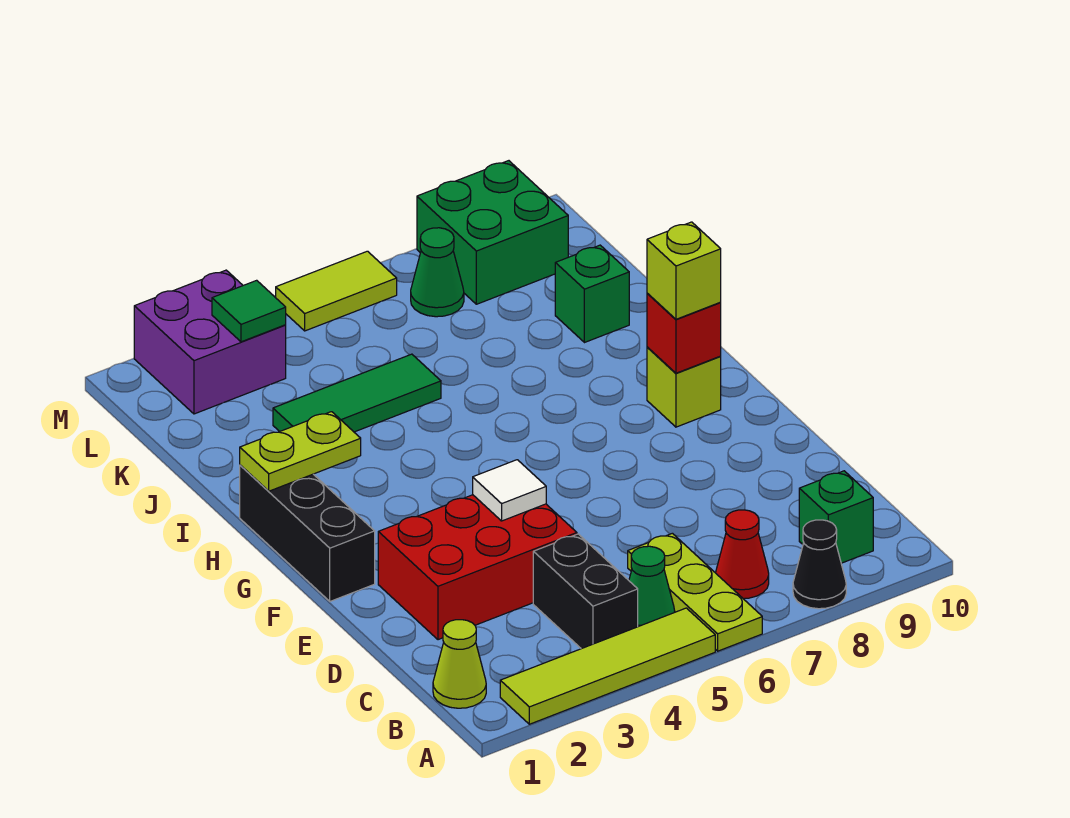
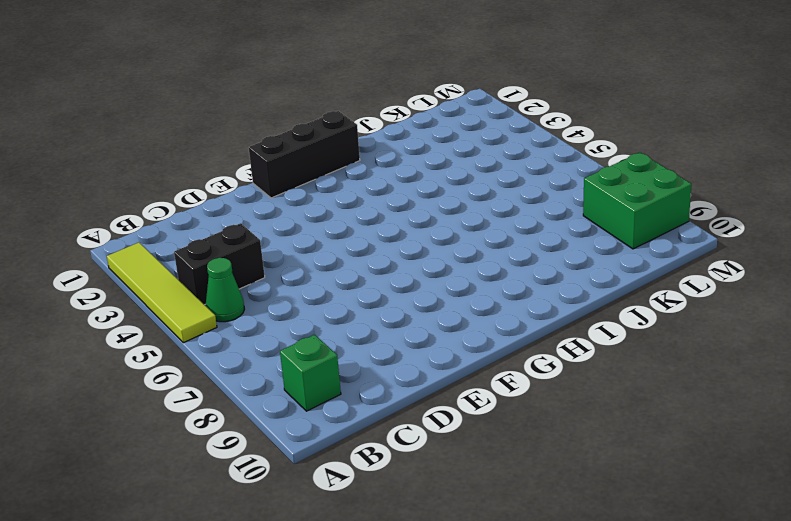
none -> lime plate A6:C6 level 1
none -> black cone A8 level 1
none -> lime cone B1 level 1

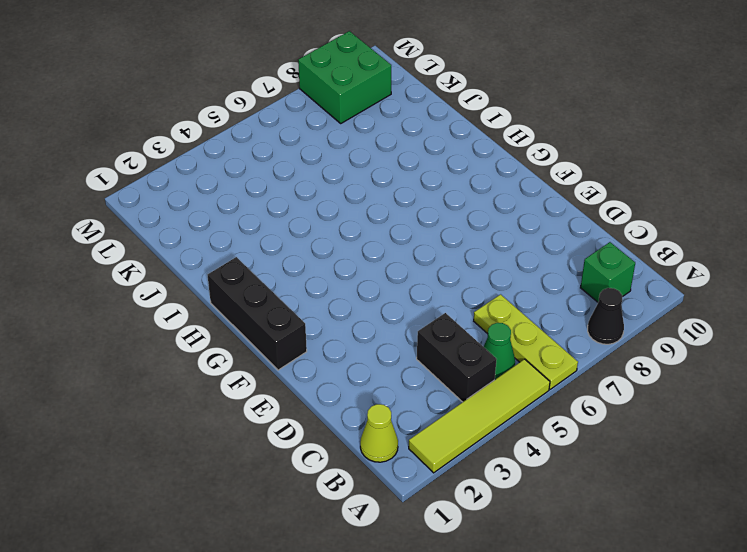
none -> red cone B7 level 1
none -> red brick D2:E4 level 1
none -> lime brick G9 level 1

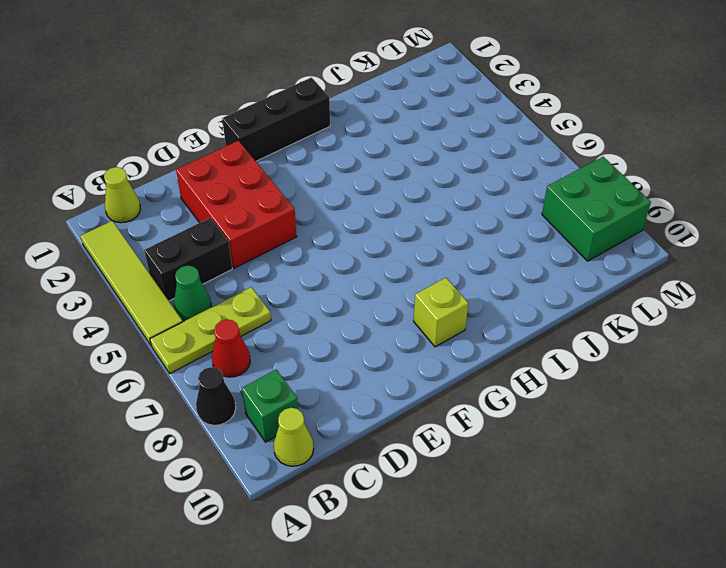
lime cone B10 level 1 -> none
none -> green tile J3:J5 level 1
none -> green brick J9 level 1
none -> purple brick L2:M3 level 1

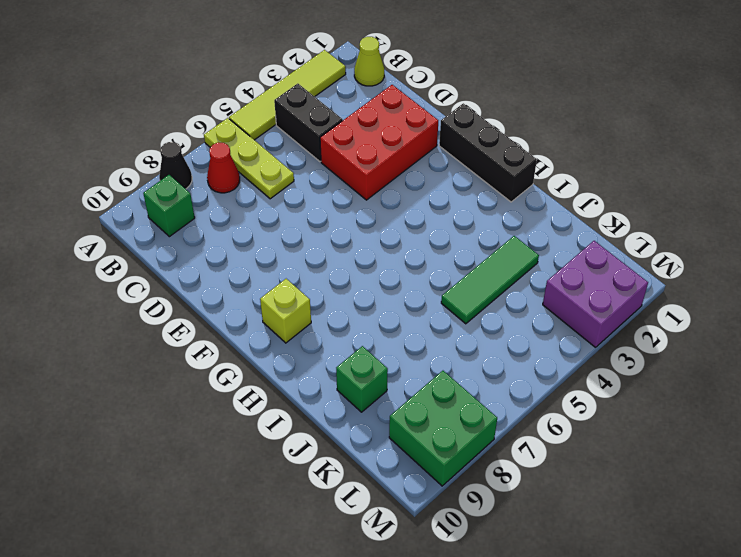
none -> green cone B5 level 1
none -> green cone L7 level 1
none -> lime tile M5:M6 level 1

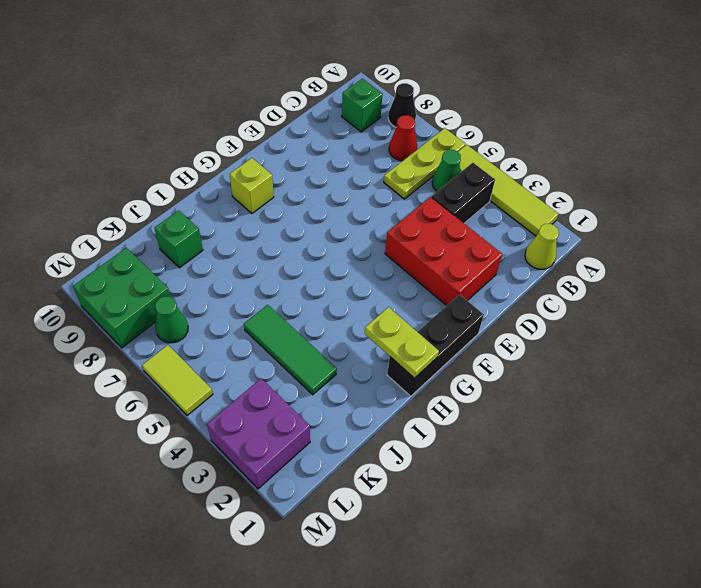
none -> white tile E4 level 2
none -> red brick G9 level 2
none -> green tile L3 level 2

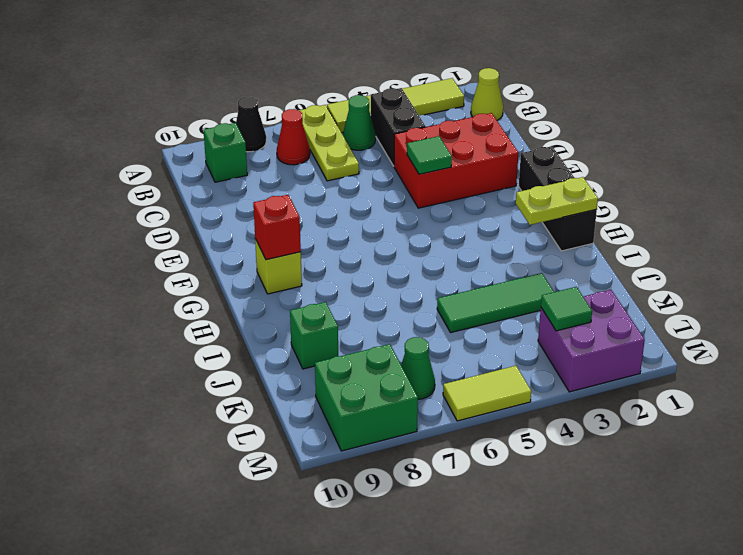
green tile E4 level 2 -> white tile E4 level 2
none -> lime brick G9 level 3

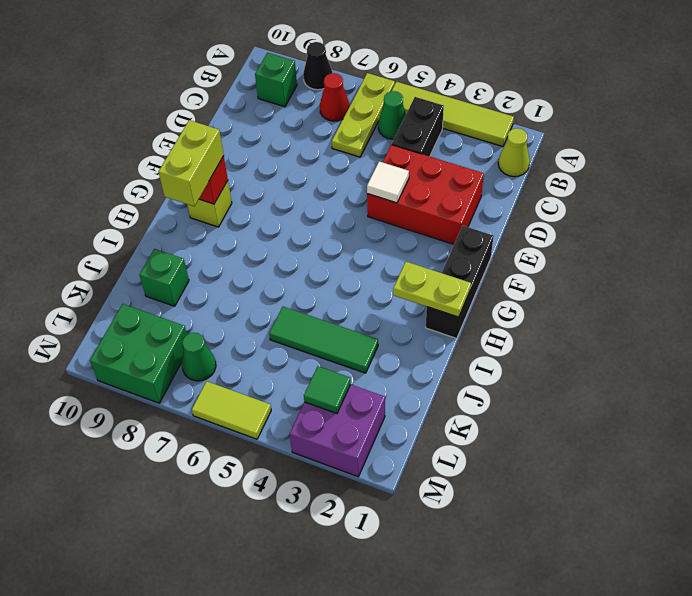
lime brick G9:H9 level 3 -> lime brick G9 level 3

